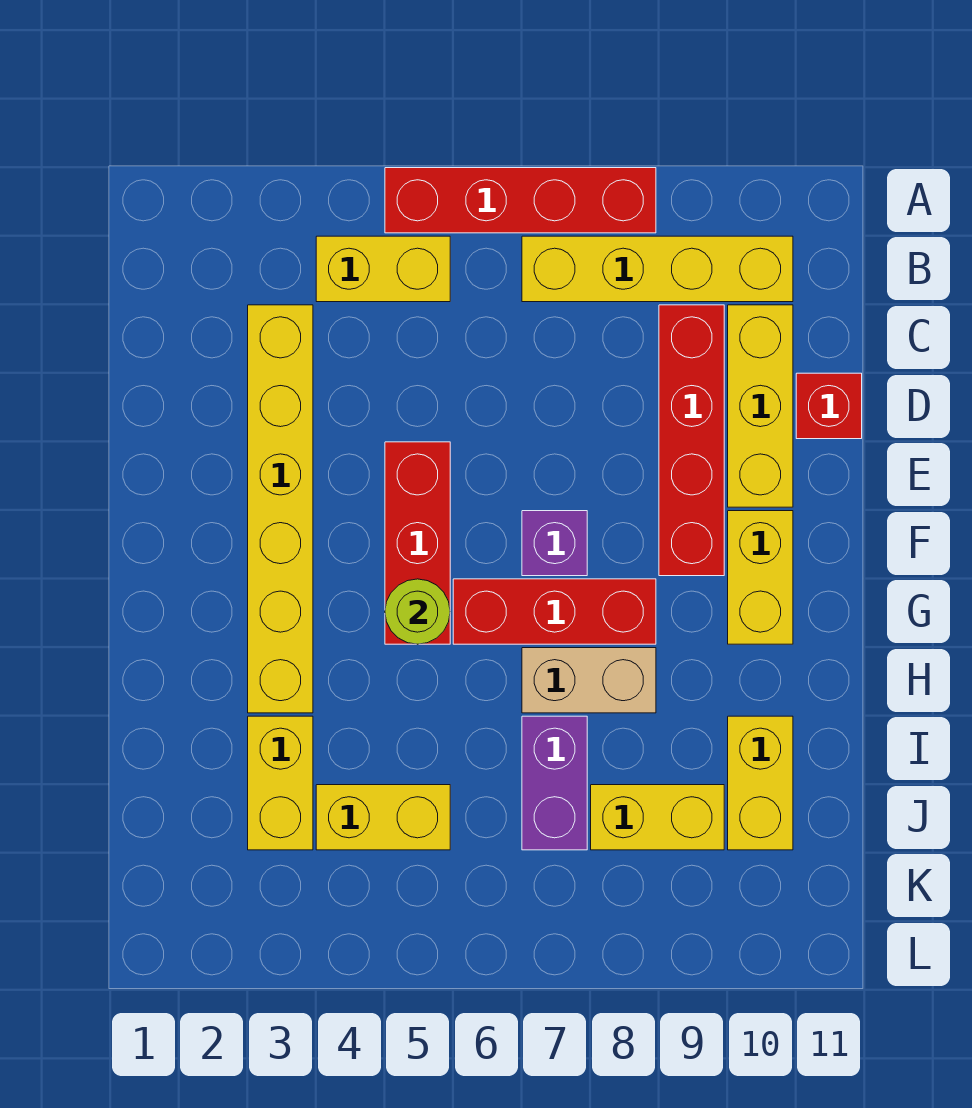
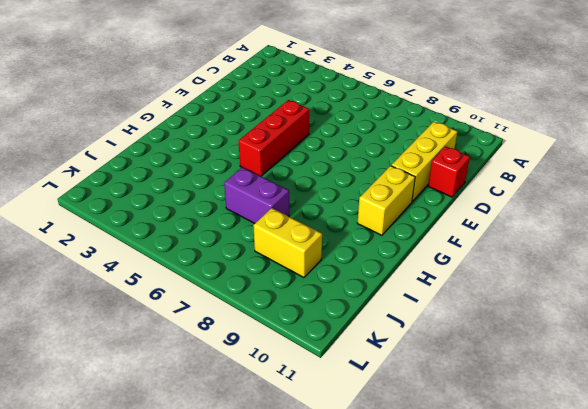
purple brick I6:I7 level 1 -> purple brick I7:J7 level 1
none -> red brick A5:A8 level 1
none -> yellow brick B4:B5 level 1
none -> yellow brick B7:B10 level 1

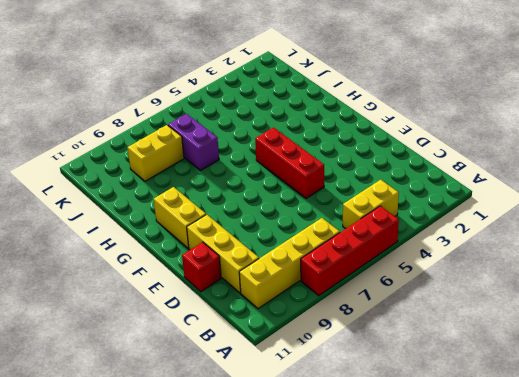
none -> yellow brick C3:H3 level 1
none -> red brick C9:F9 level 1
none -> purple brick F7 level 1

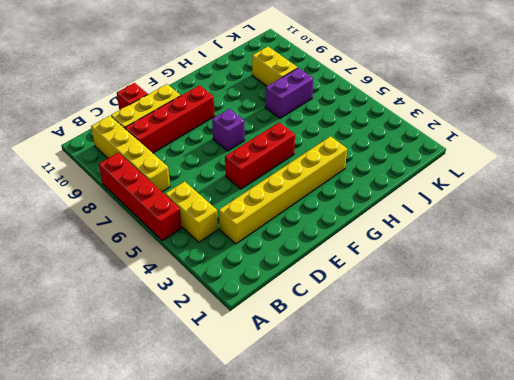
none -> yellow brick F10:G10 level 1
none -> red brick G6:G8 level 1
none -> tan brick H7:H8 level 1

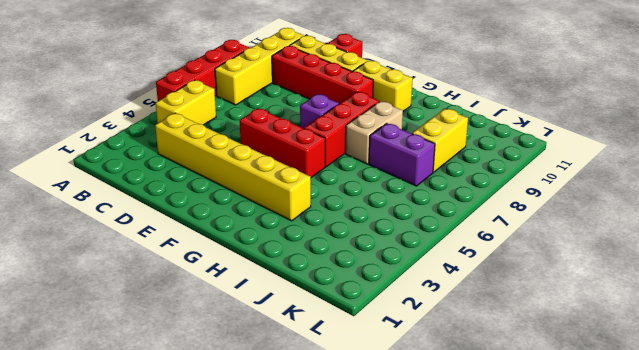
none -> yellow brick I3:J3 level 1
none -> yellow brick I10:J10 level 1
none -> yellow brick J4:J5 level 1

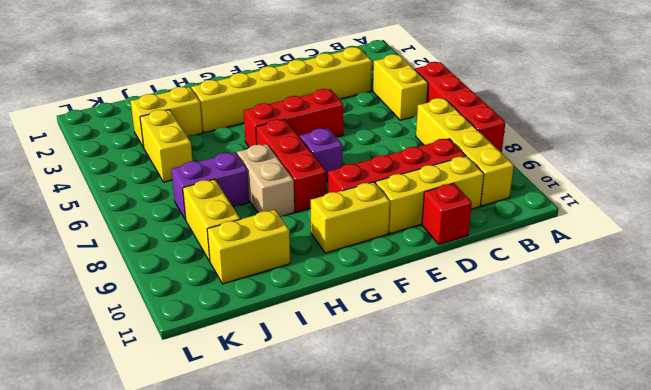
none -> lime round brick G5 level 2

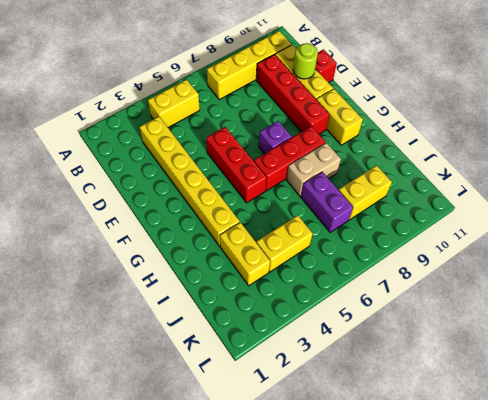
lime round brick D10 level 2 -> lime round brick G5 level 2
none -> red brick A5:A8 level 1
none -> yellow brick I10:J10 level 1

